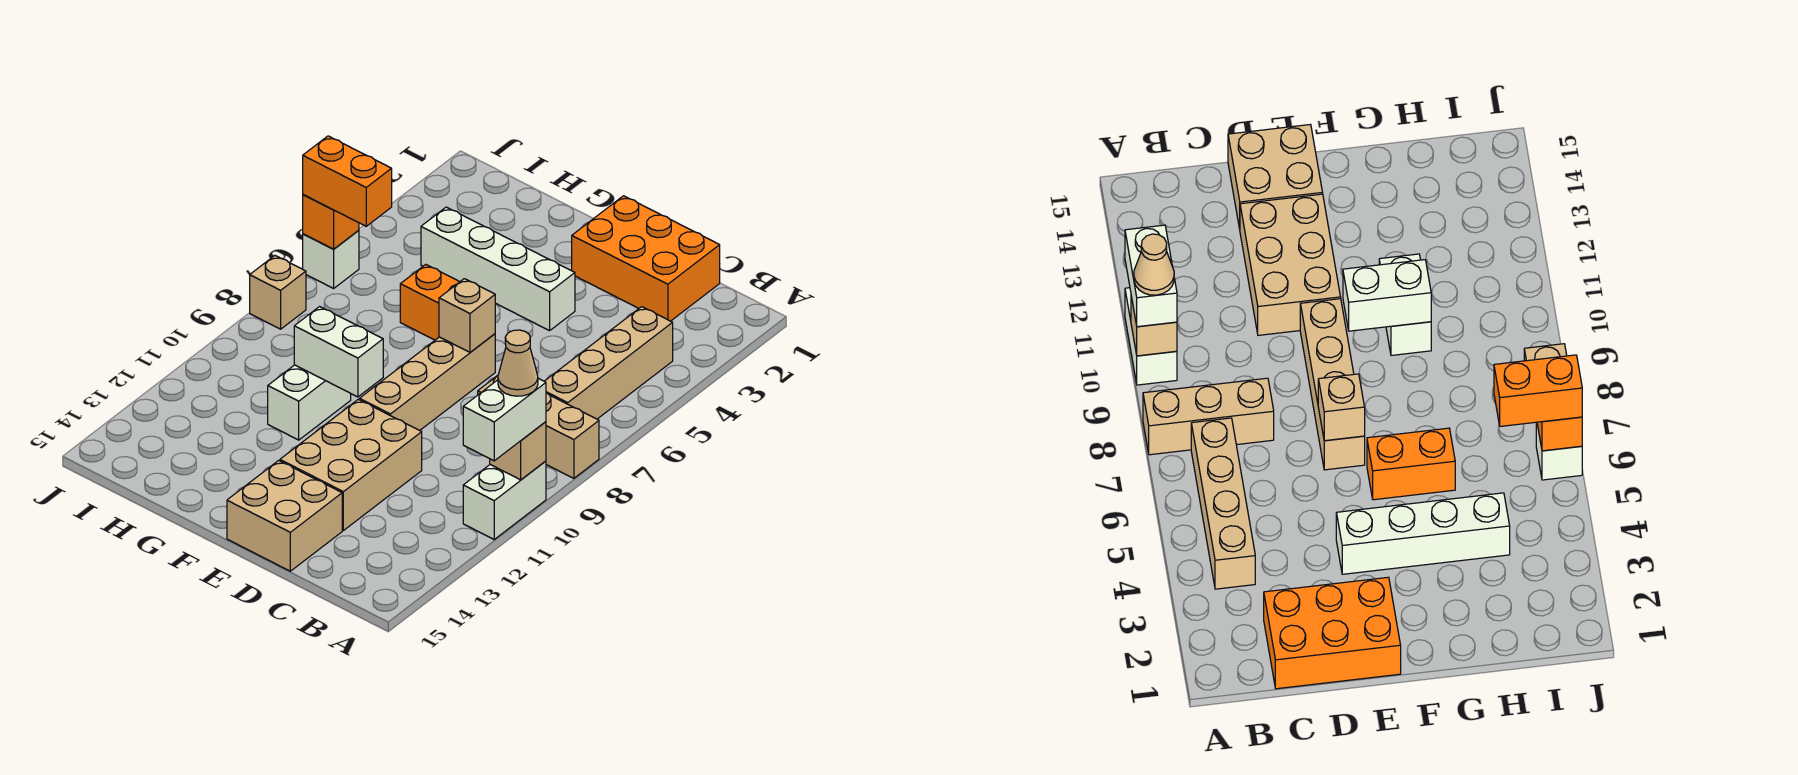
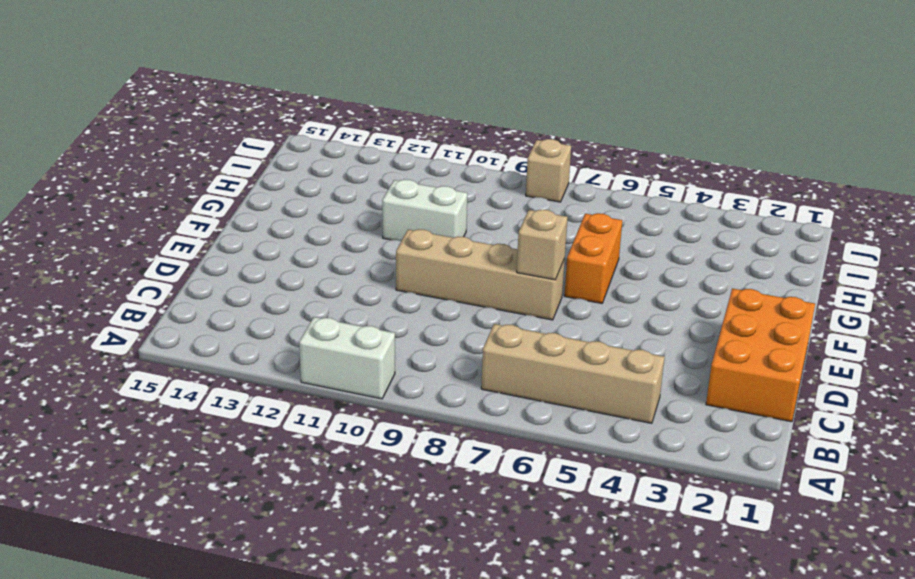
none -> tan brick A8:C8 level 1
none -> tan brick D11:E13 level 1
none -> tan brick D14:E15 level 1

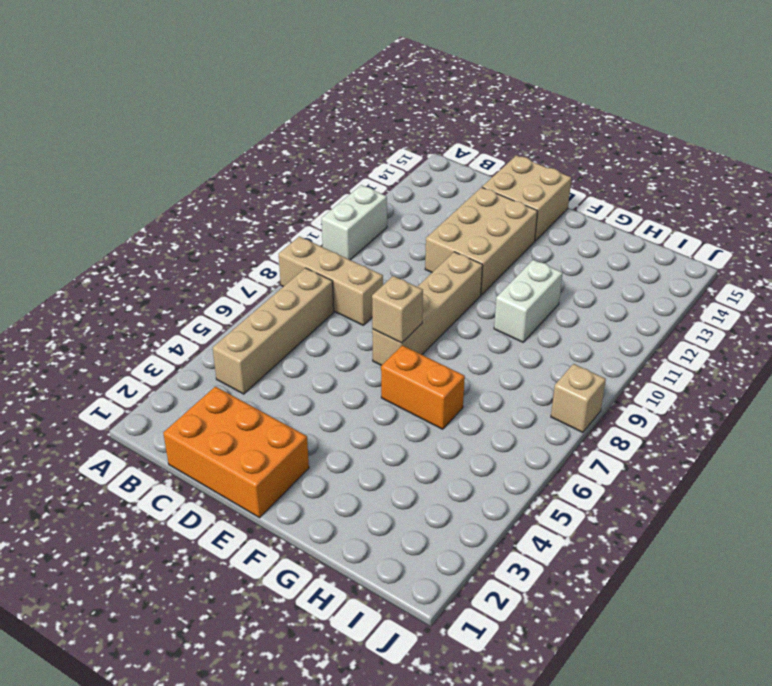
none -> white brick E4:H4 level 1
none -> white brick J6 level 1
none -> tan brick A10 level 2

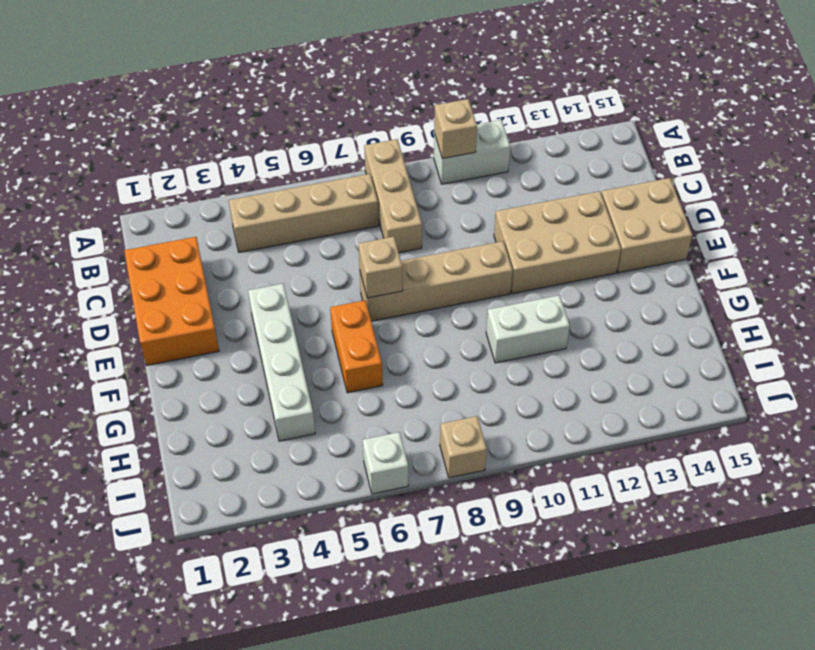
none -> white brick F10:G10 level 2
none -> orange brick J6 level 2
none -> white brick A10:A11 level 3

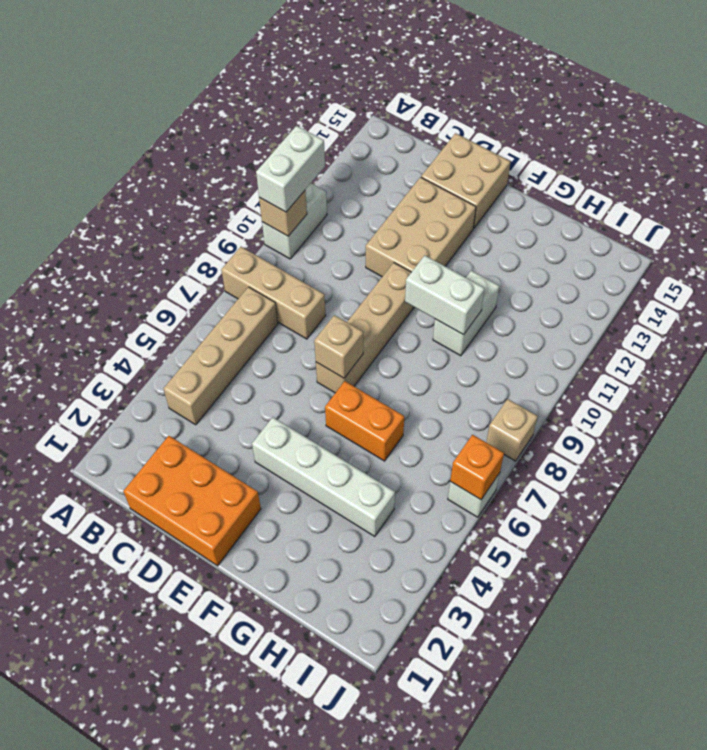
none -> orange brick I6:J6 level 3
none -> tan cone A10 level 4

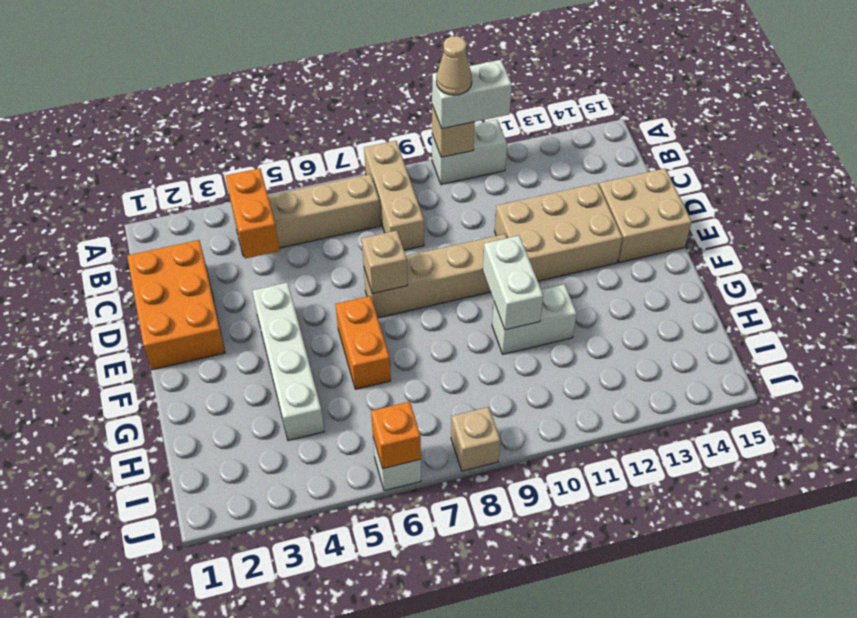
orange brick B4:C4 level 2 -> orange brick I6:J6 level 3

